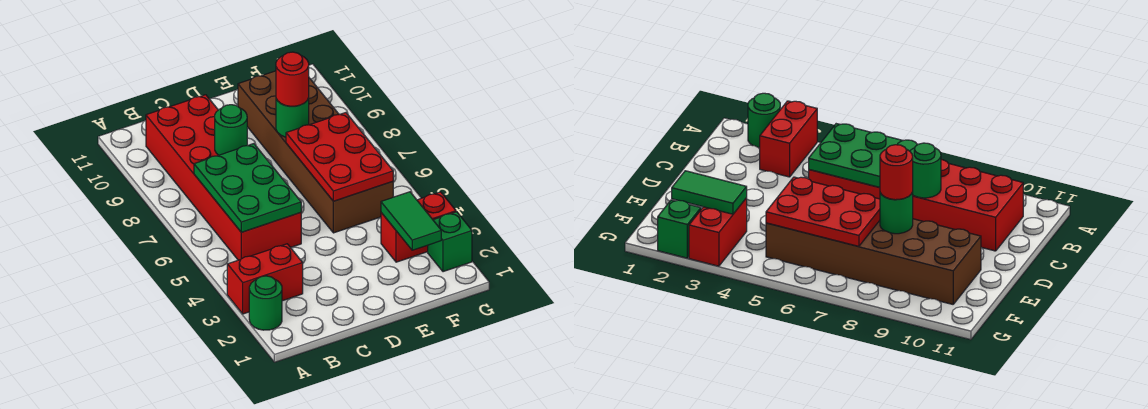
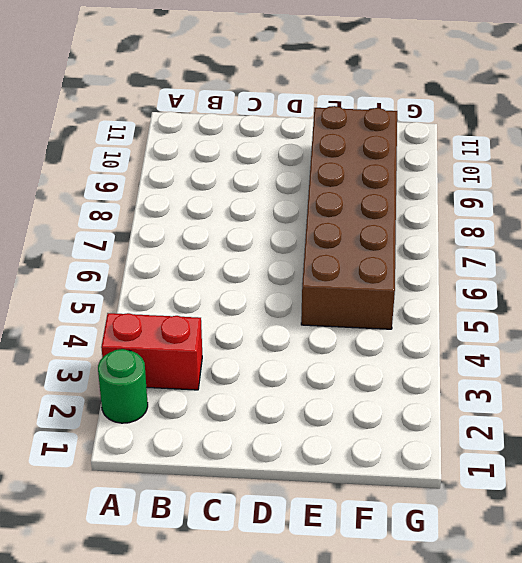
none -> red brick B5:C10 level 1
none -> red brick F3:G3 level 1
none -> green brick G2 level 1

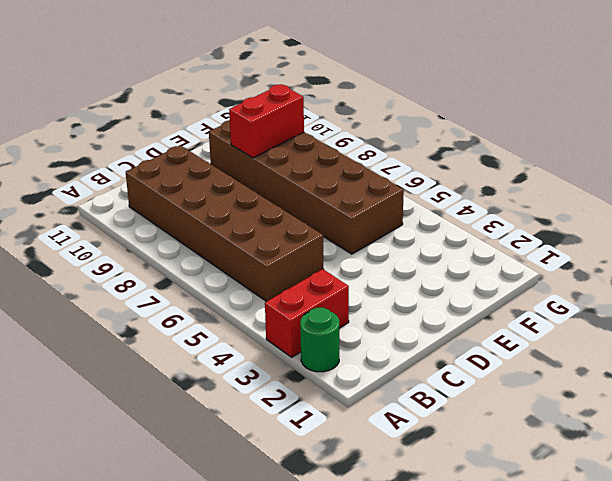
brown brick B5:C10 level 1 -> red brick B5:C10 level 1
red brick E9:F9 level 2 -> red brick F3:G3 level 1
none -> green brick G2 level 1
none -> green plate B5:C7 level 2
none -> green round brick C8 level 2

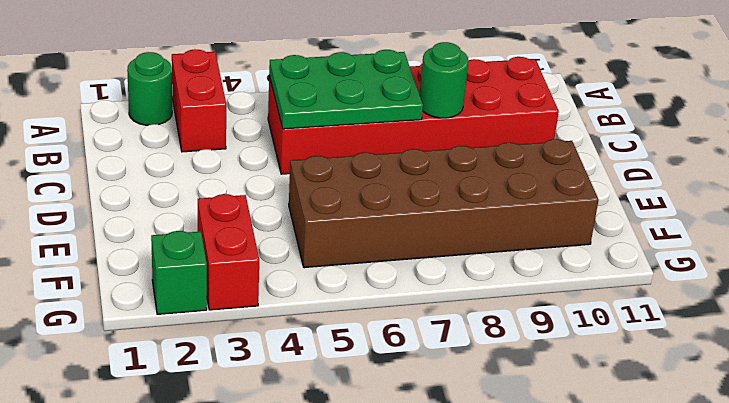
none -> red plate E5:F7 level 2
none -> green round brick E8 level 2
none -> green tile F2:F3 level 2

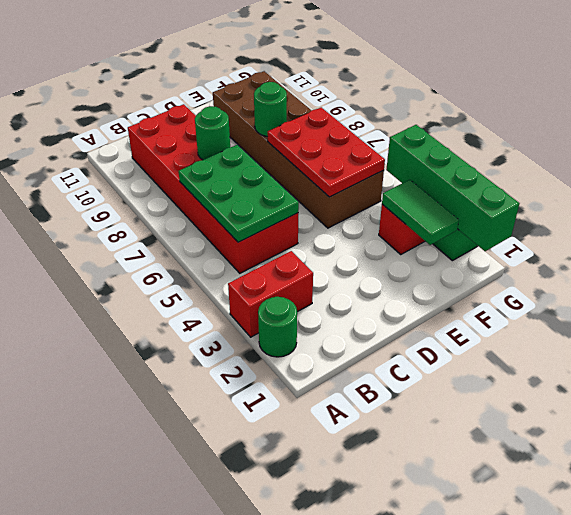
green brick G1:G4 level 2 -> none
none -> red round brick E8 level 3

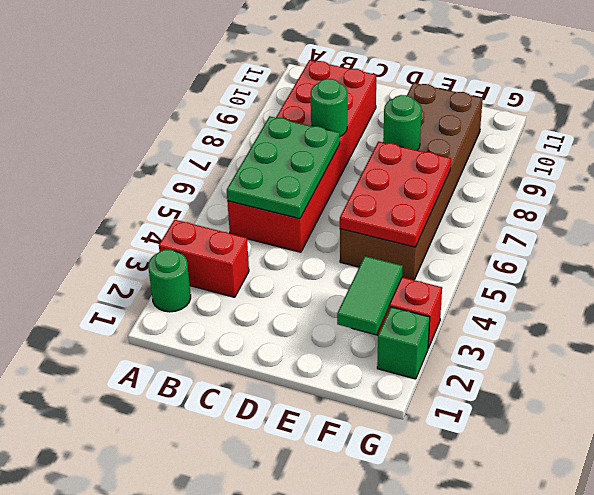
none -> red round brick E8 level 3

